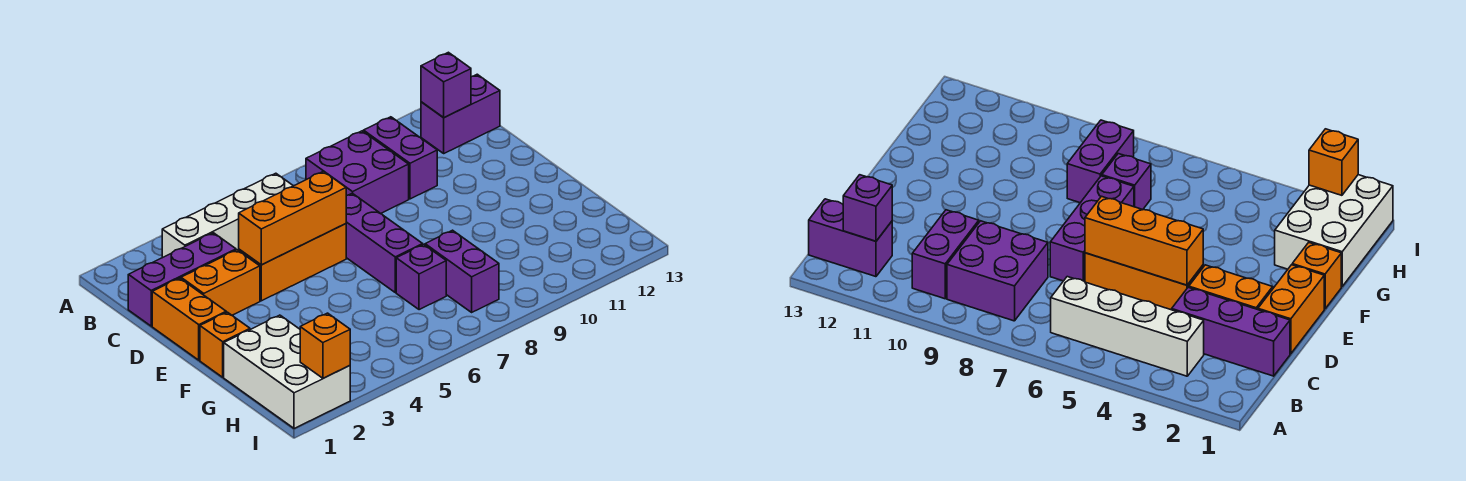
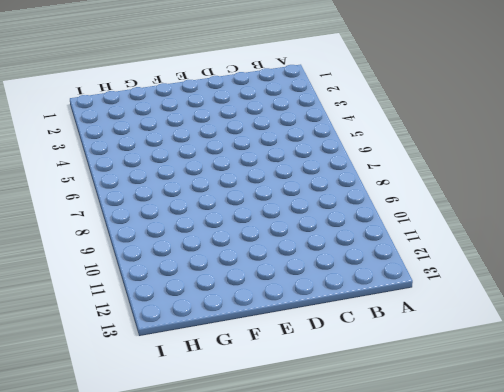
none -> white brick B3:B6 level 1
none -> purple brick B8:C9 level 1
none -> purple brick B10:C10 level 1

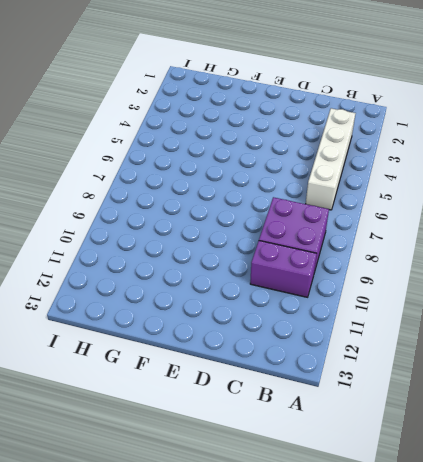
none -> purple brick B12:B13 level 1
none -> purple brick C1:C3 level 1
none -> orange brick D1:E1 level 1

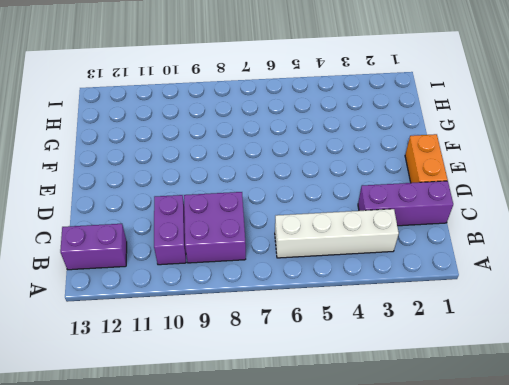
none -> orange brick D2:D3 level 1
none -> orange brick D4:D6 level 1
none -> purple brick D7:F7 level 1

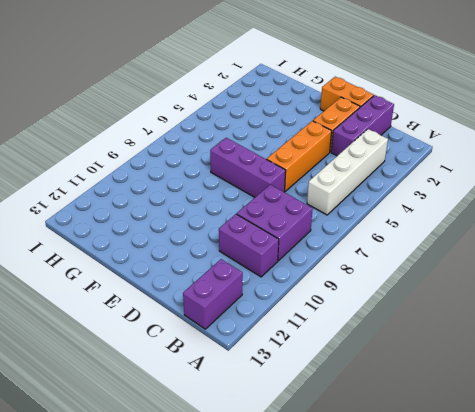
none -> orange brick F1 level 1
none -> white brick G1:I2 level 1
none -> purple brick G7 level 1

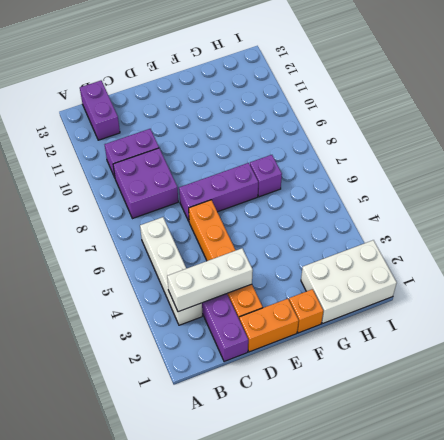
white brick B3:D3 level 2 -> none
none -> purple brick G8:H8 level 1
none -> purple brick B12 level 2
none -> orange brick D4:D6 level 2

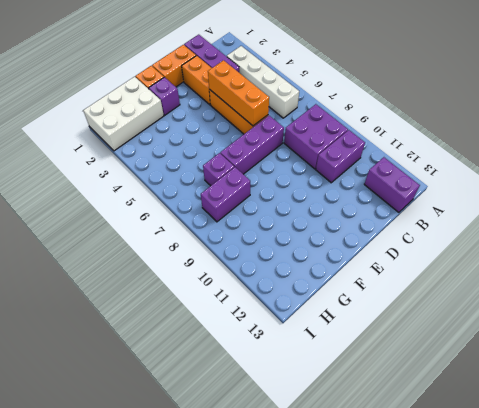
purple brick F2 level 1 -> purple brick B12 level 2
none -> orange brick I2 level 2

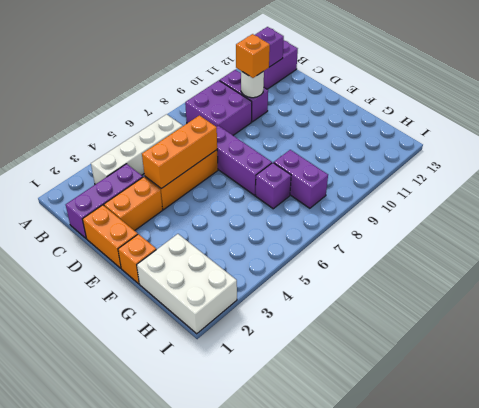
white round brick C10 level 2 -> none
orange brick C10 level 3 -> orange brick I2 level 2

